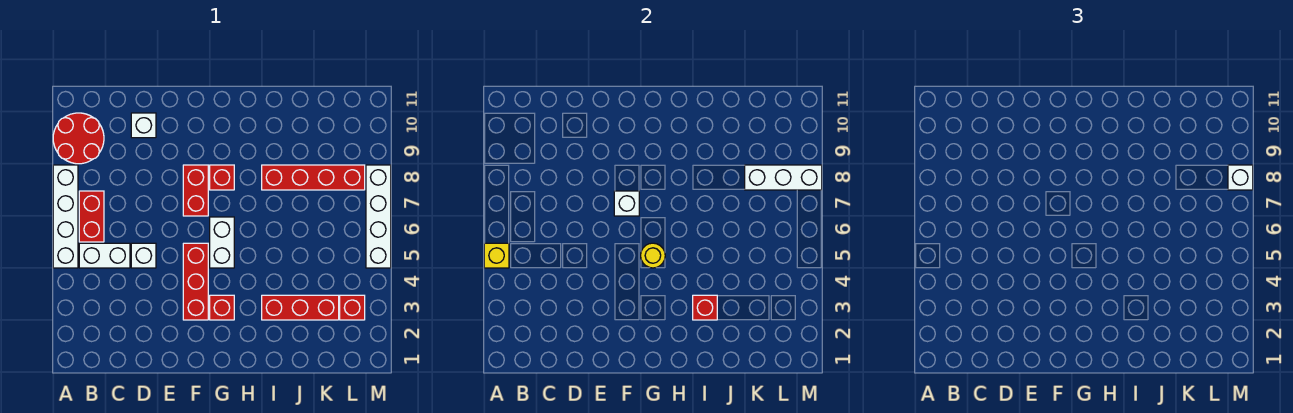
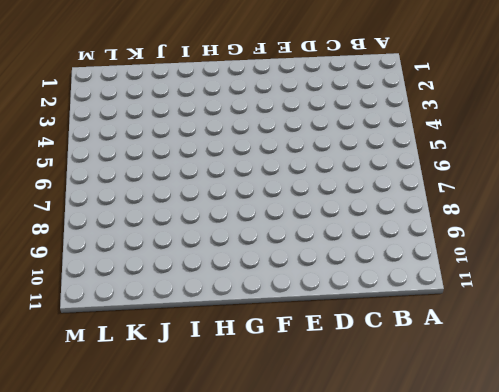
none -> white brick A5:A8 level 1
none -> red round brick A9:B10 level 1
none -> white brick B5:C5 level 1

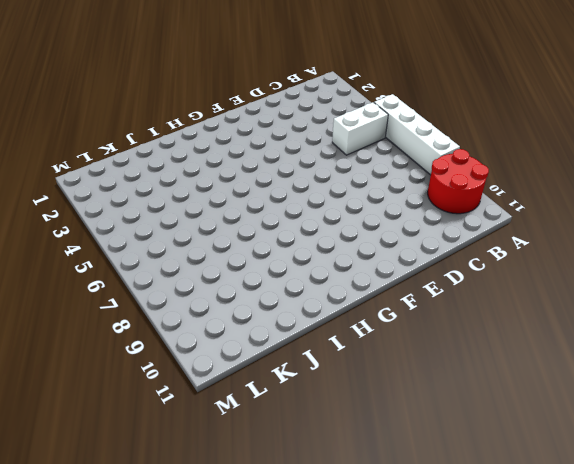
none -> red brick B6:B7 level 1
none -> white brick D5 level 1
none -> white brick D10 level 1

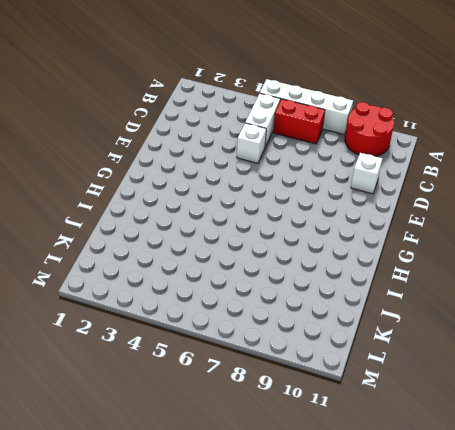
none -> red brick F3:F5 level 1
none -> red brick F7:F8 level 1
none -> red brick G3 level 1

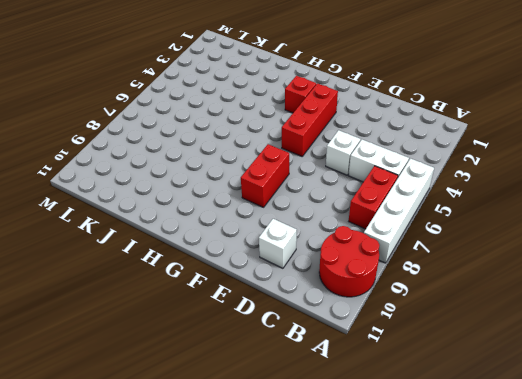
none -> white brick G5:G6 level 1
none -> red brick G8 level 1
none -> red brick I3:K3 level 1

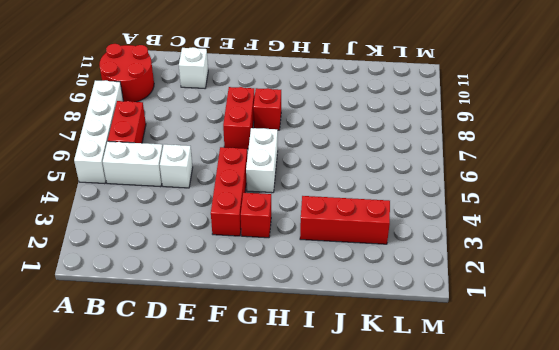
none -> red brick I8:L8 level 1
none -> red brick L3 level 1
none -> white brick M5:M8 level 1

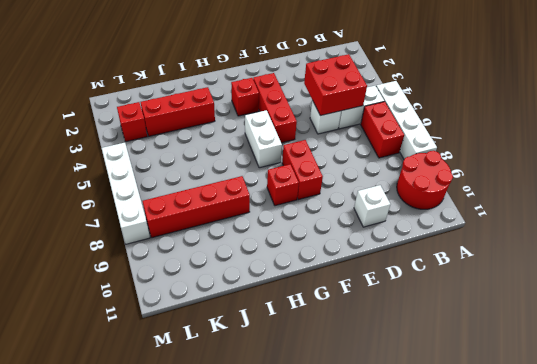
red brick C4:D5 level 2 -> none
none -> yellow brick A5 level 2
none -> white brick F7 level 2
none -> yellow round brick G5 level 2

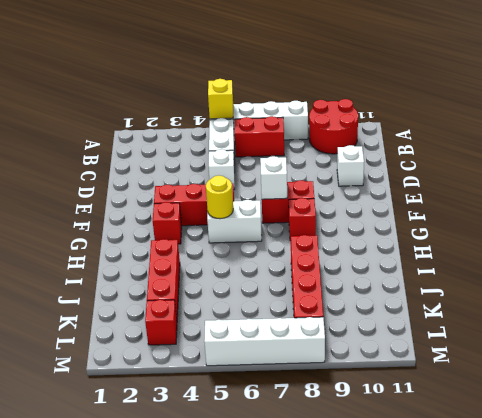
none -> red brick I3 level 2
none -> white brick K8:M8 level 2
none -> white brick M8 level 3

